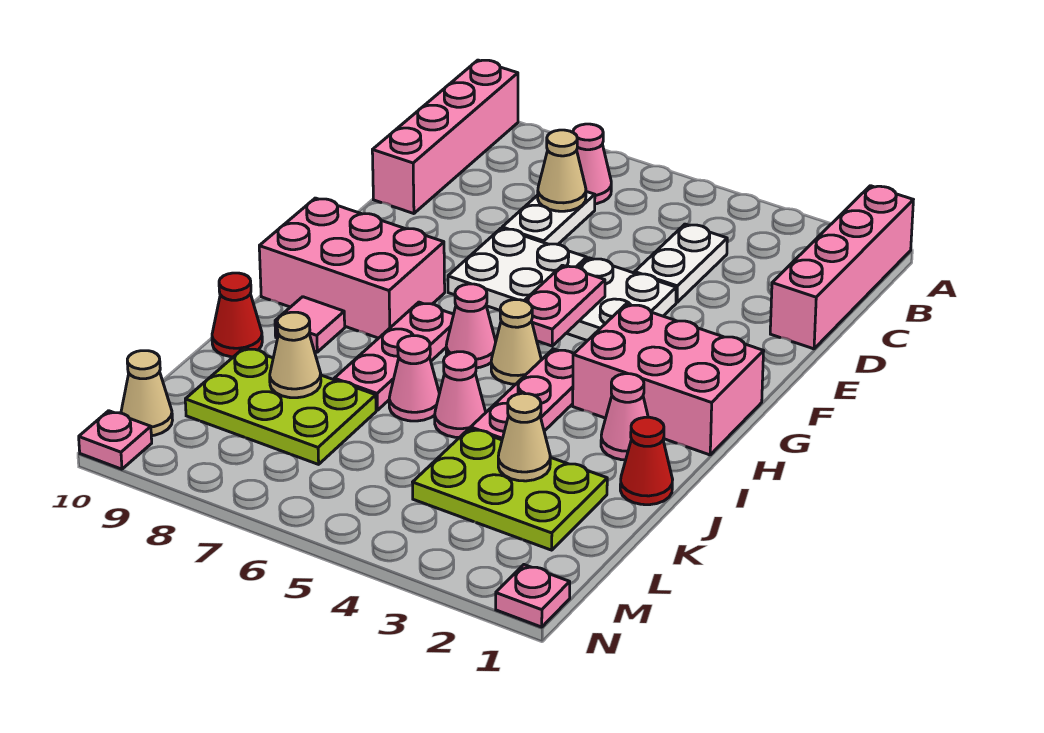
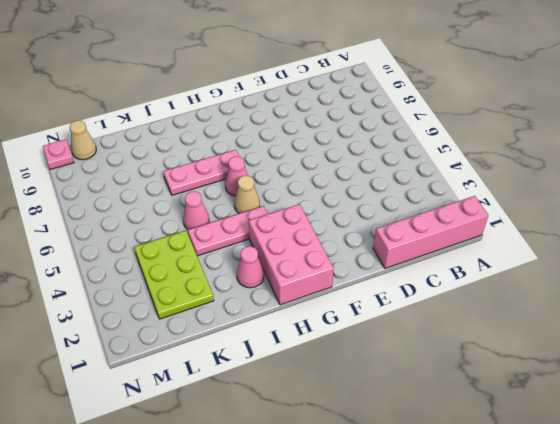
none -> pink brick A10:D10 level 1
none -> pink cone B7 level 1
none -> white plate C4:D4 level 1

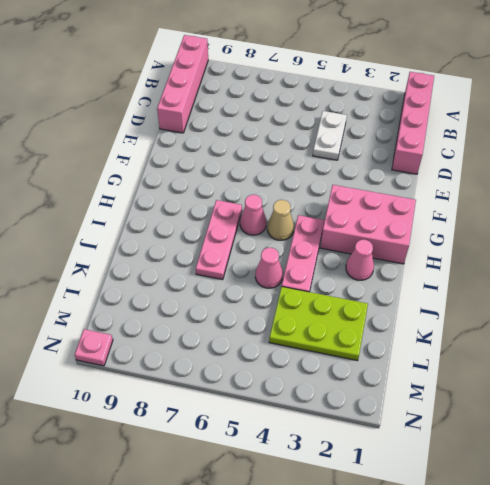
none -> pink cone B7 level 1
none -> white plate C7:D7 level 1
none -> white plate E4:F5 level 1

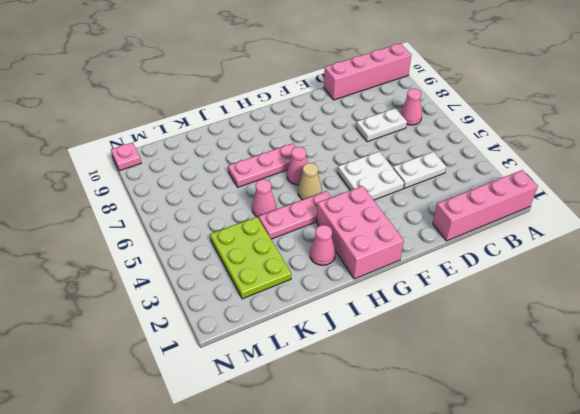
none -> white plate E6:F7 level 1
none -> pink brick G8:H10 level 1
none -> pink tile I9 level 1

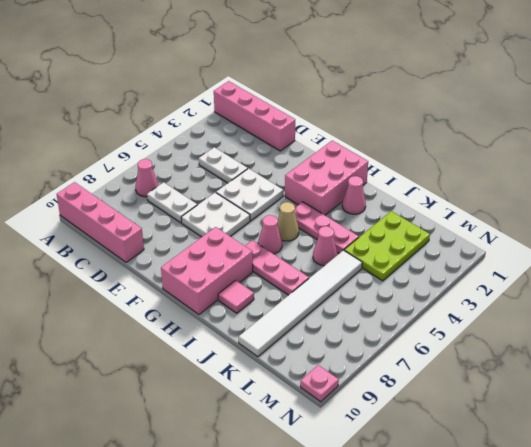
white tile K5:K10 level 1 -> lime plate K7:L9 level 1
none -> red cone J1 level 1
none -> pink cone J6 level 1
none -> red cone J10 level 1

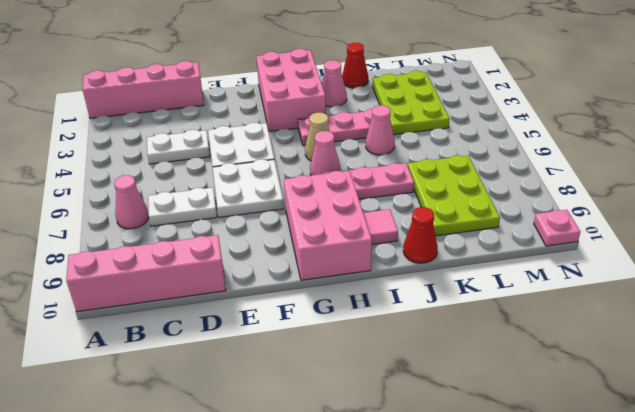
none -> pink cone J6 level 1
none -> tan cone M10 level 1
none -> pink plate N1 level 1

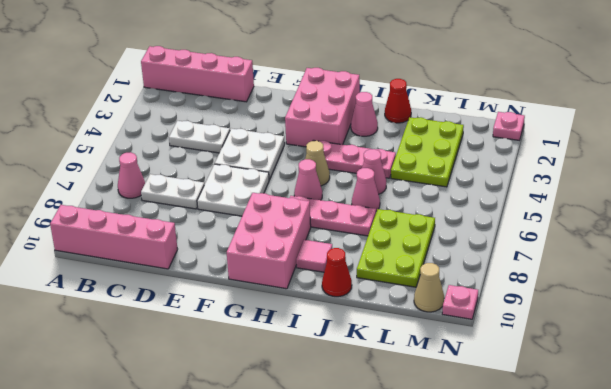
none -> tan cone C7 level 2
none -> pink plate F5:G5 level 2
none -> tan cone K3 level 2

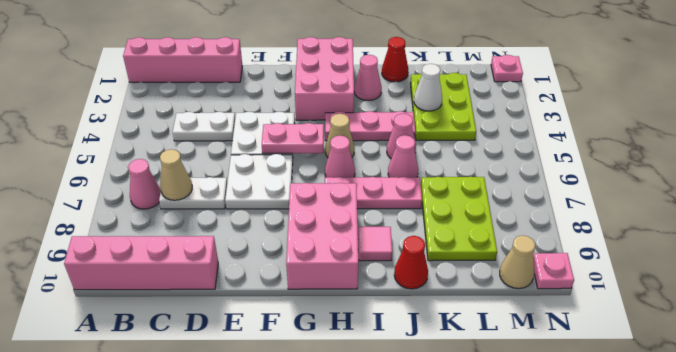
white cone K3 level 2 -> tan cone K3 level 2
none -> tan cone K8 level 2

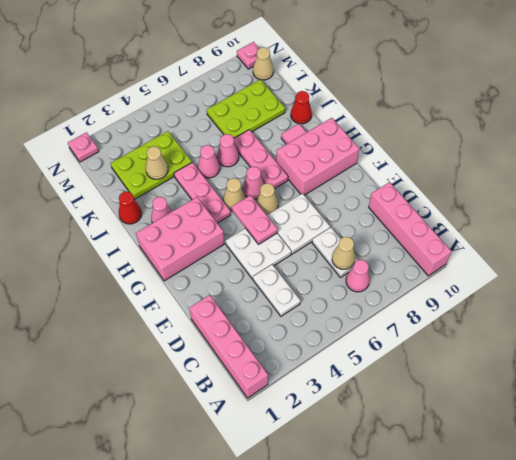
tan cone G6 level 1 -> tan cone K8 level 2

